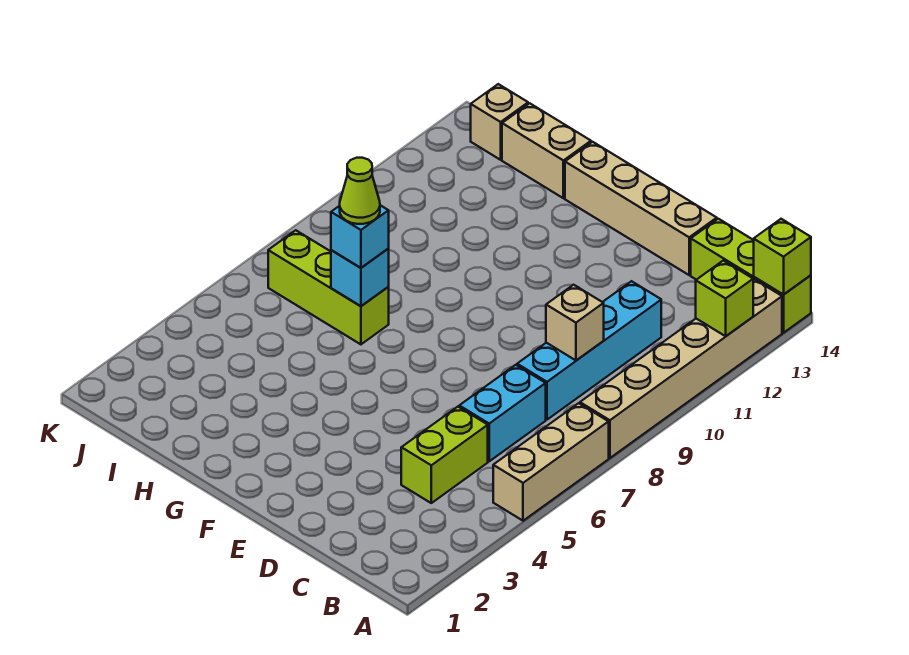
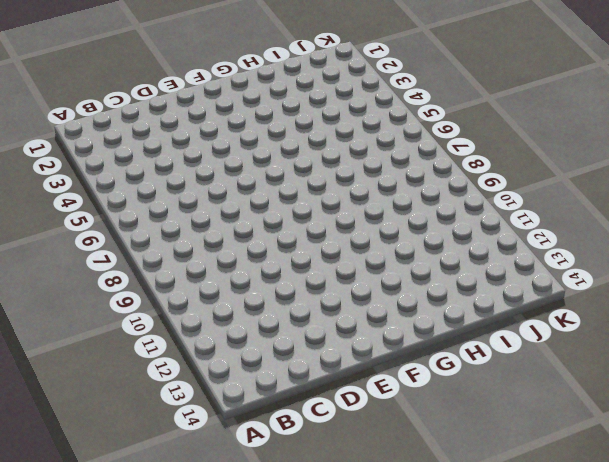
none -> tan brick A5:A7 level 1
none -> tan brick A8:A13 level 1
none -> lime brick A14:C14 level 1

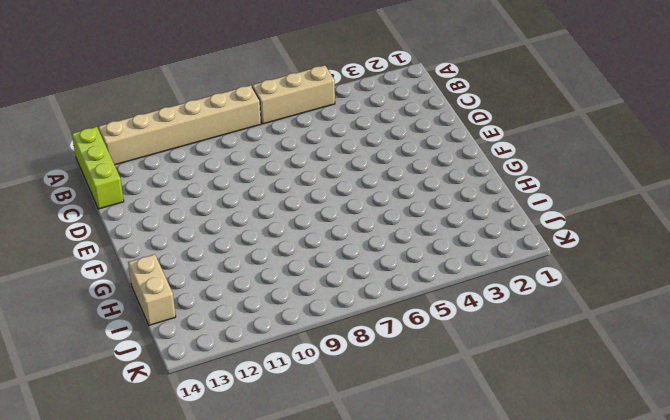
none -> lime brick C4:C5 level 1
none -> cyan brick C6:C7 level 1
none -> cyan brick C8:C11 level 1

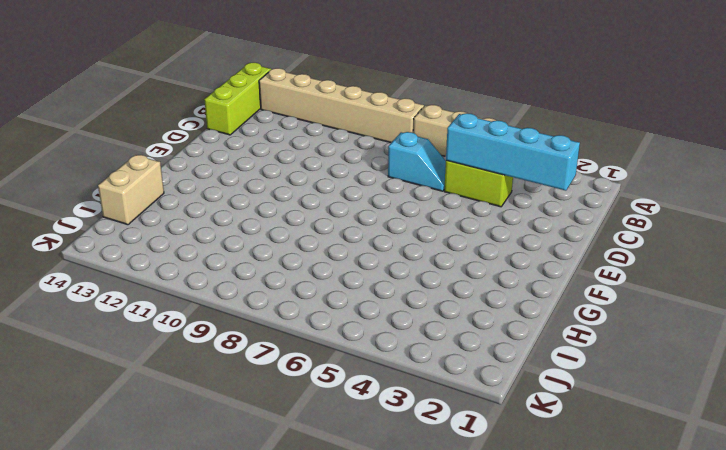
cyan brick C2:C5 level 2 -> cyan brick C8:C11 level 1
cyan slope C6:C7 level 1 top 7 -> cyan brick C6:C7 level 1
none -> tan brick D14:G14 level 1
none -> lime brick H7:J7 level 1
none -> tan brick J14 level 1

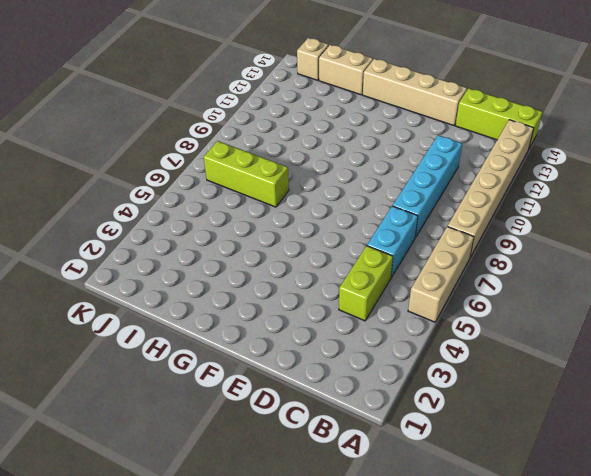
none -> lime brick A12 level 2
none -> lime brick A14 level 2
none -> tan brick C9 level 2

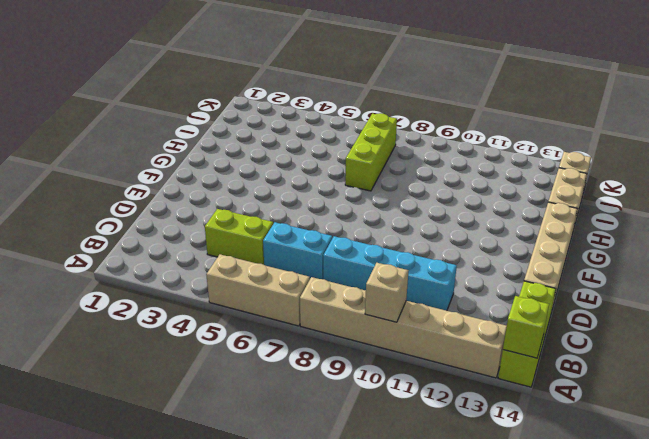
tan brick A10 level 2 -> tan brick C9 level 2
none -> lime brick A12 level 2
none -> cyan brick H7 level 2
none -> cyan brick H7 level 3

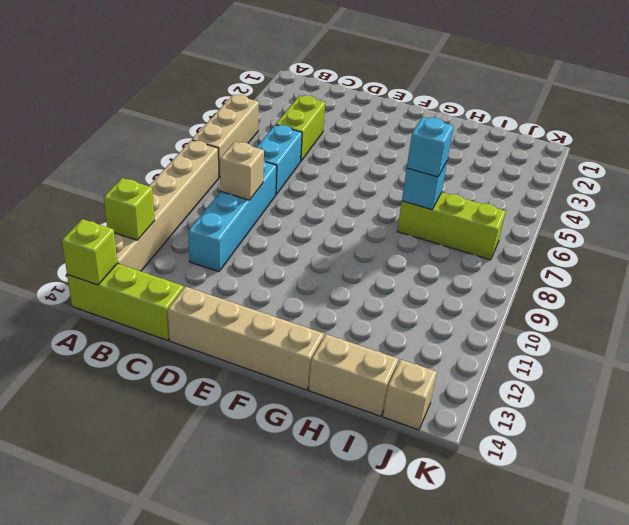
none -> lime cone H7 level 4

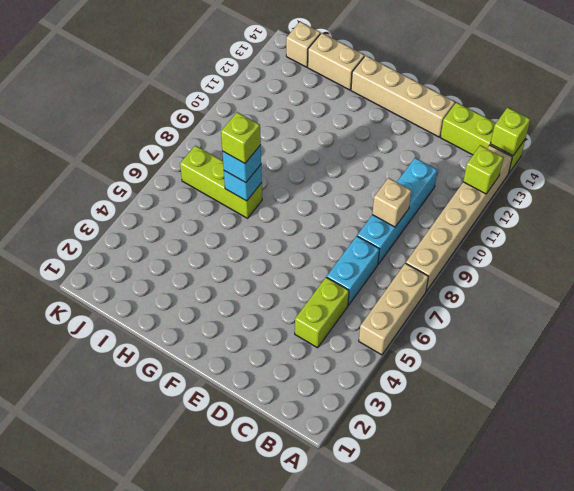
lime brick H7 level 4 -> lime cone H7 level 4

